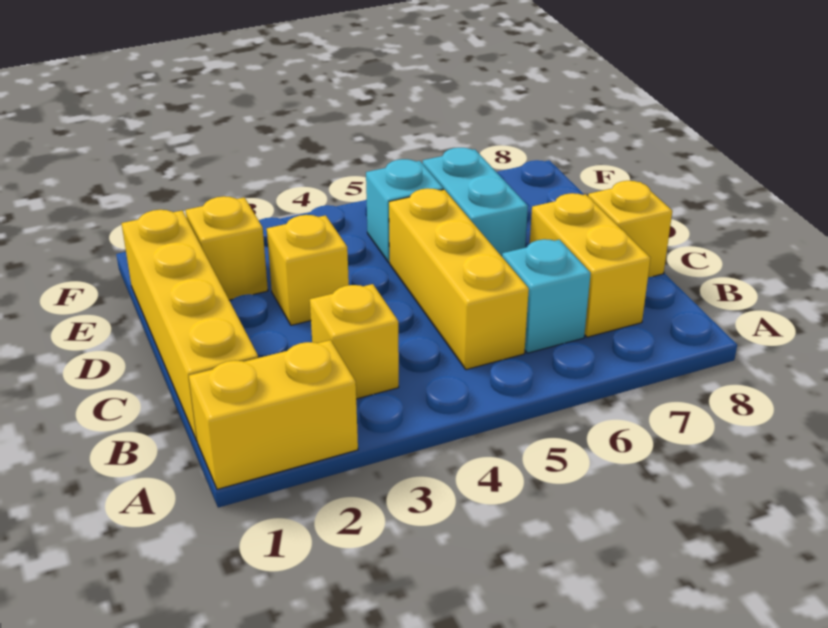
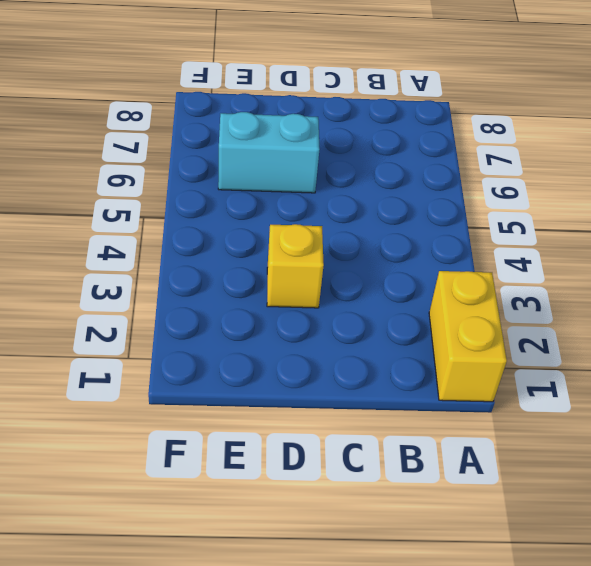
none -> yellow brick B1:E1 level 1
none -> yellow brick B3 level 1

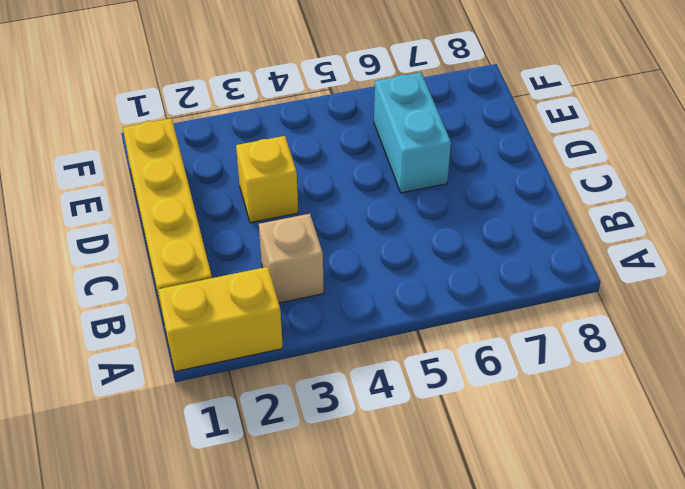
tan brick B3 level 1 -> yellow brick B3 level 1
none -> yellow brick B5:D5 level 1
none -> cyan brick B6 level 1

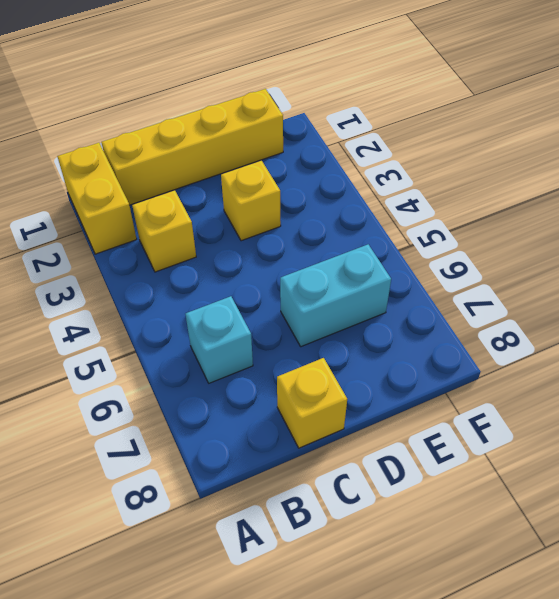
none -> yellow brick B5:D5 level 1
none -> yellow brick B7:C7 level 1

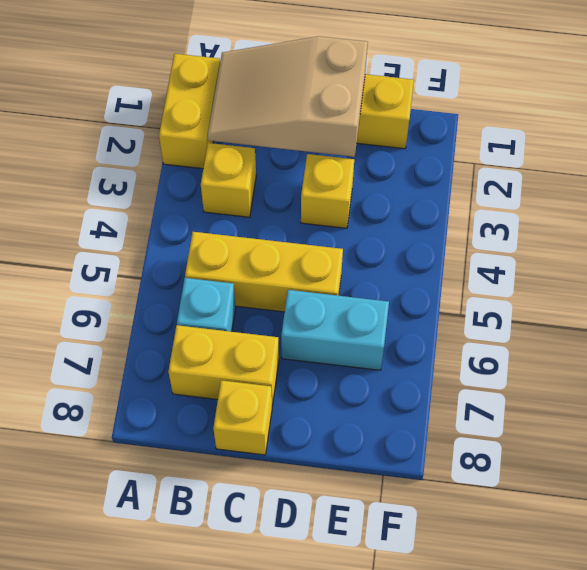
tan slope B1:D2 level 2 top D -> none
none -> yellow brick E2 level 1
none -> cyan brick E5 level 1

